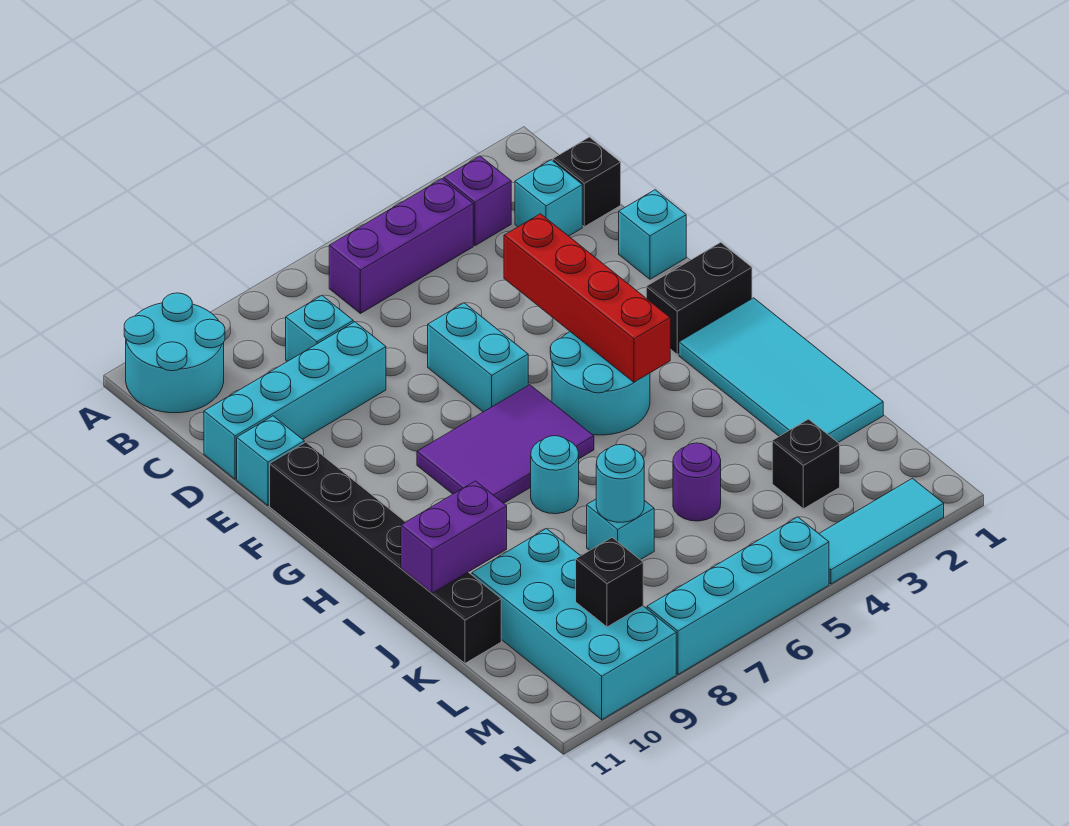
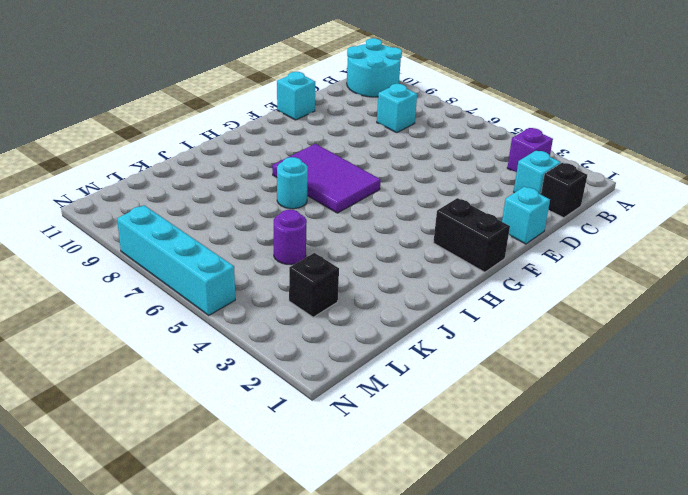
none -> purple brick B4:B6 level 1
none -> cyan brick D8:D11 level 1
none -> cyan brick E6:F6 level 1

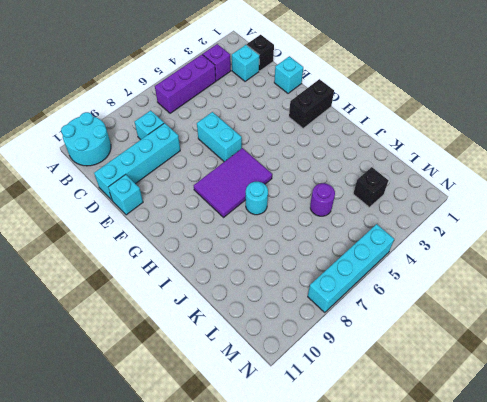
none -> black brick F11:K11 level 1
none -> cyan round brick G4:H5 level 1
none -> cyan tile H1:K2 level 1

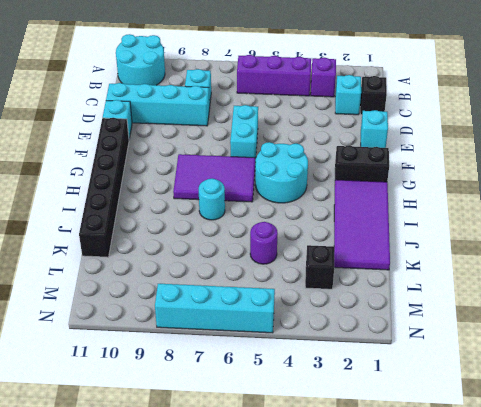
purple tile H1:K2 level 1 -> cyan tile H1:K2 level 1
none -> cyan brick K7 level 1
none -> cyan brick K9:N10 level 1
none -> cyan tile N2:N4 level 1

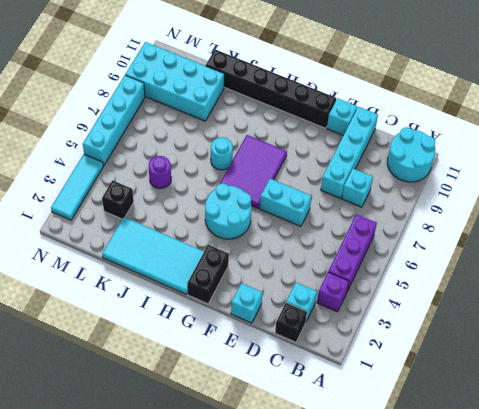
none -> cyan brick K7 level 1
none -> red brick E4:H4 level 2
none -> purple brick J10:J11 level 2

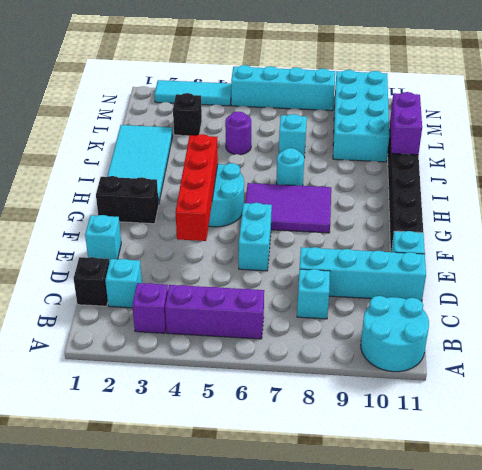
purple brick J11:K11 level 2 -> purple brick J10:J11 level 2
none -> cyan round brick K7 level 2
none -> black brick M9 level 2

